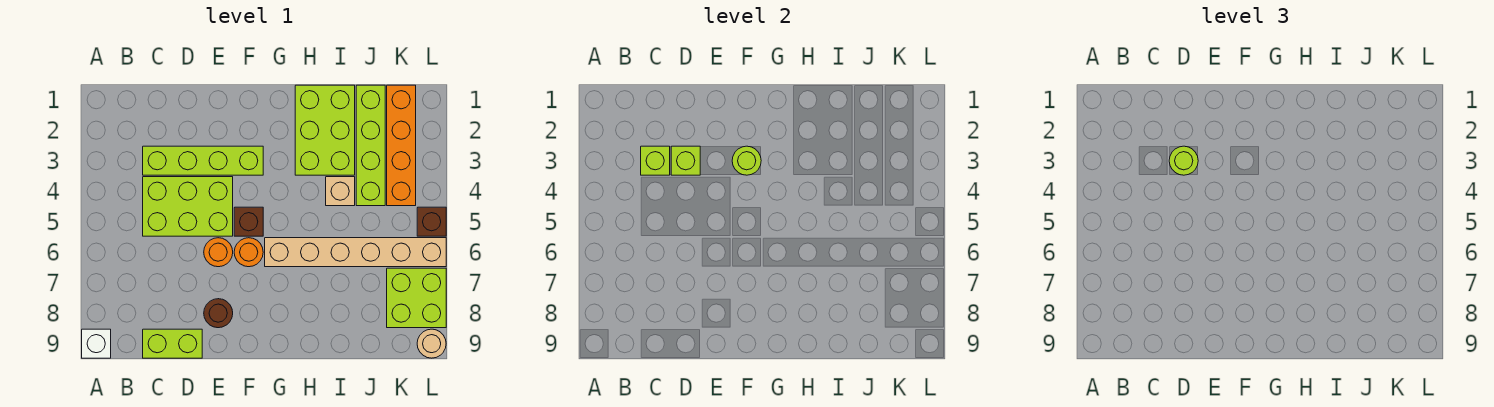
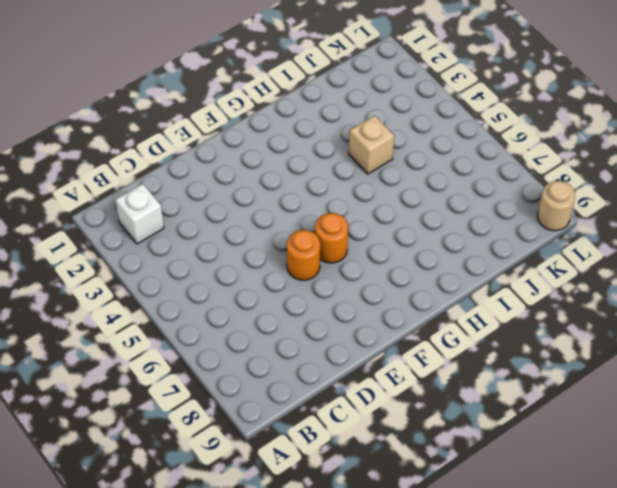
white brick B2 level 1 -> white brick A9 level 1
none -> lime brick C3:F3 level 1
none -> lime brick C4:E5 level 1
none -> lime brick C9:D9 level 1

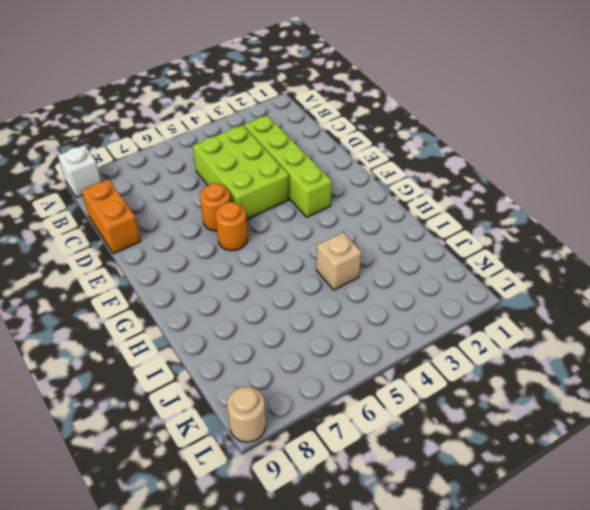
orange brick C9:D9 level 1 -> lime brick C9:D9 level 1
none -> brown round brick E8 level 1
none -> brown brick F5 level 1
none -> tan brick G6:L6 level 1

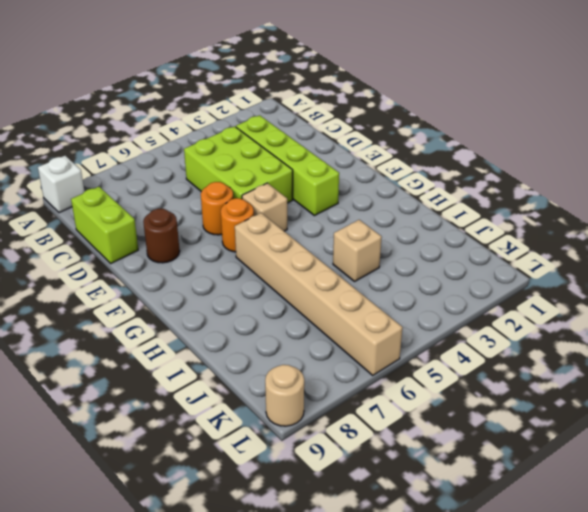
tan brick F5 level 1 -> brown brick F5 level 1
none -> lime brick H1:I3 level 1
none -> lime brick J1:J4 level 1
none -> orange brick K1:K4 level 1

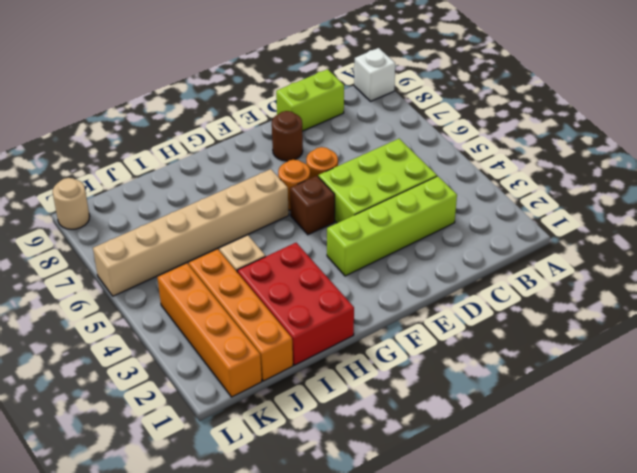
red brick H1:I3 level 1 -> lime brick H1:I3 level 1
orange brick J1:J4 level 1 -> lime brick J1:J4 level 1
none -> lime brick K7:L8 level 1
none -> brown brick L5 level 1
none -> lime brick C3 level 2

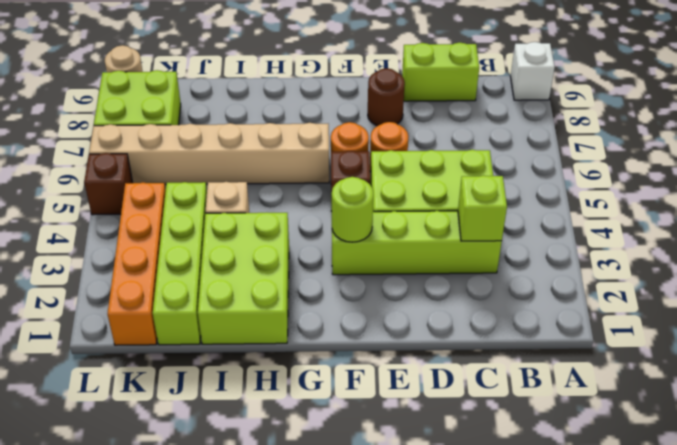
none -> lime brick D3 level 2
none -> lime round brick D3 level 3

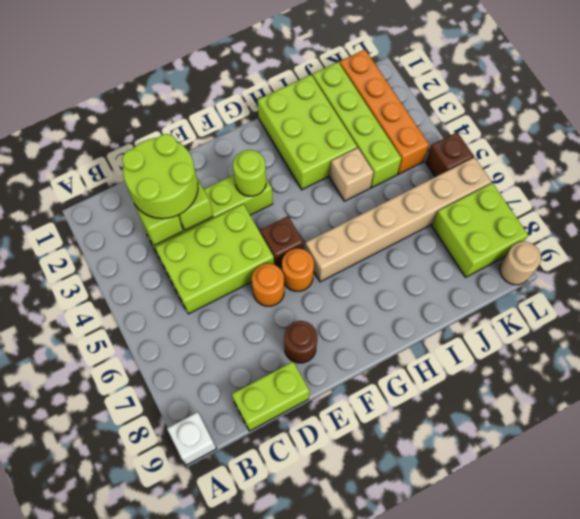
lime round brick C2:D3 level 3 -> lime round brick D3 level 3

